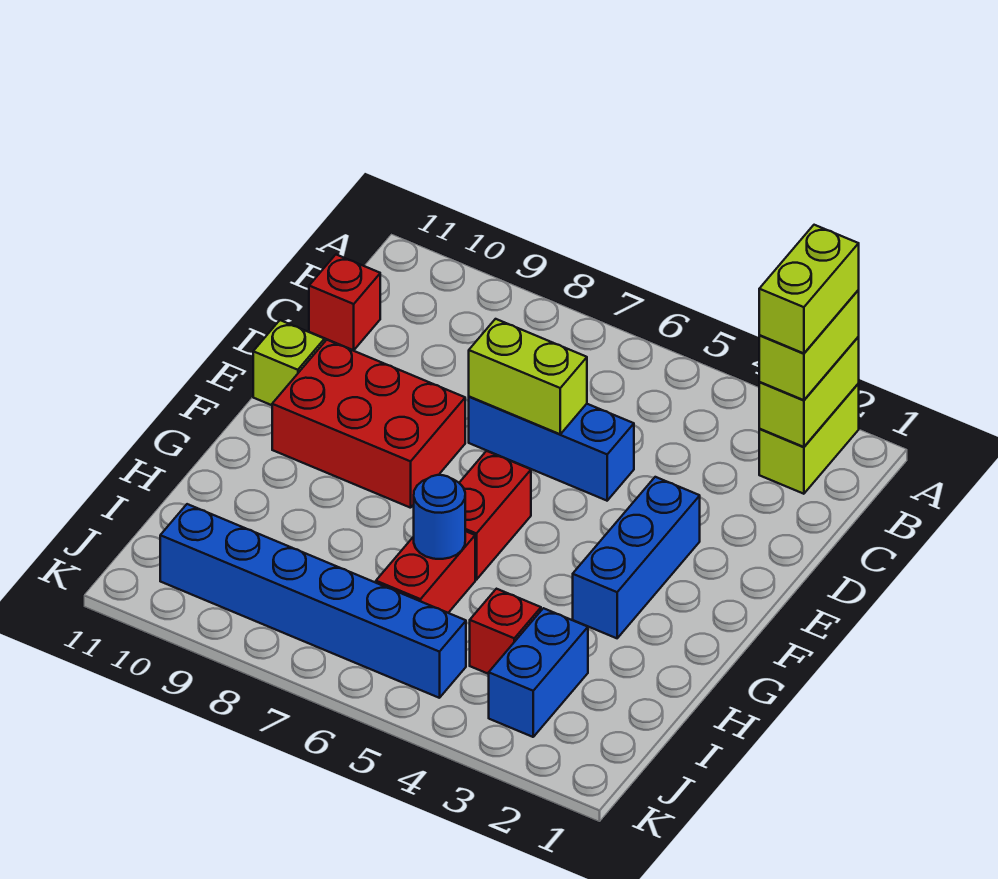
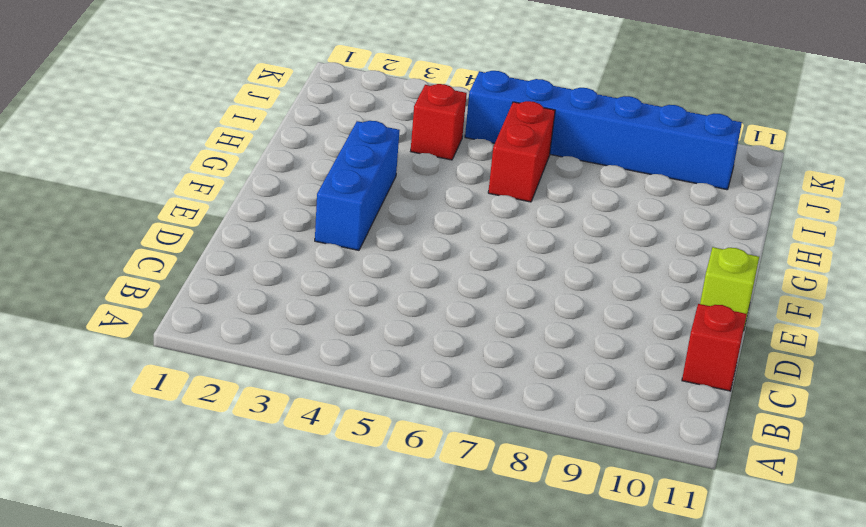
none -> lime brick A2:B2 level 1
none -> blue brick D5:D7 level 1
none -> red brick E8:F10 level 1

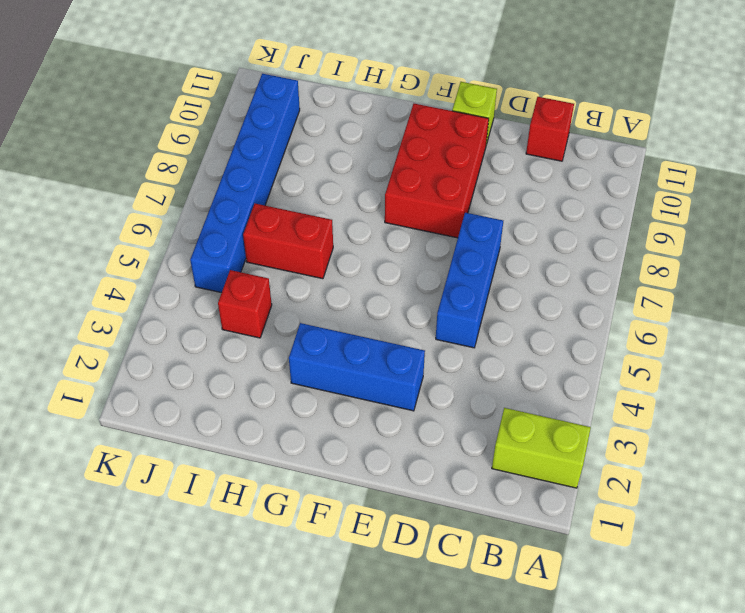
none -> red brick F6:G6 level 1
none -> blue brick I3:J3 level 1
none -> lime brick A2:B2 level 2

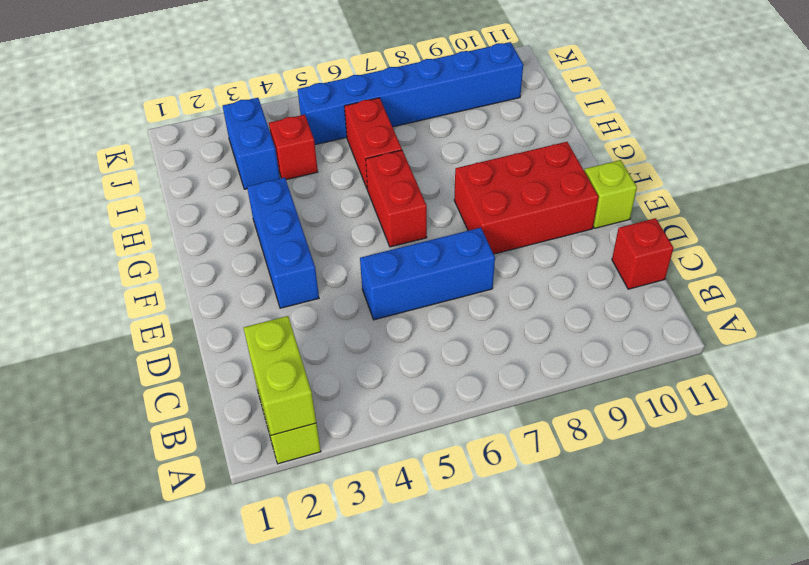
none -> lime brick D6:D7 level 2
none -> blue round brick H6 level 2
none -> lime brick A2:B2 level 3

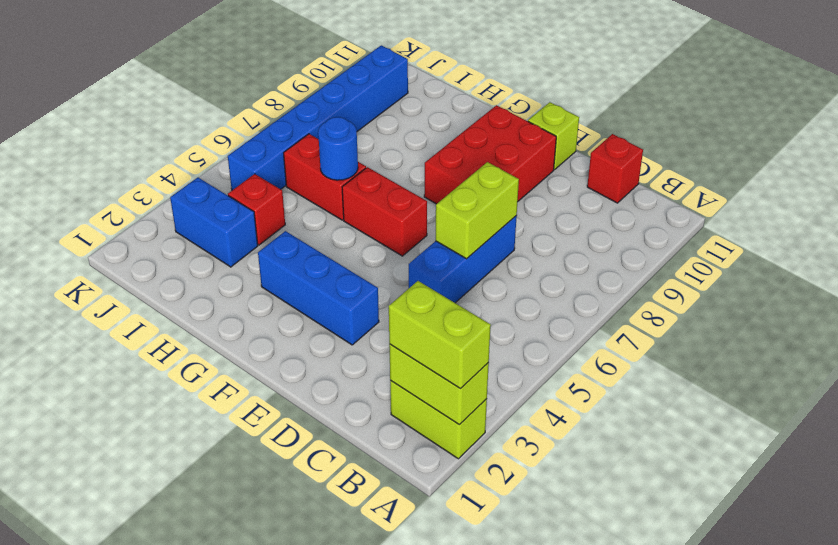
none -> lime brick A2:B2 level 4

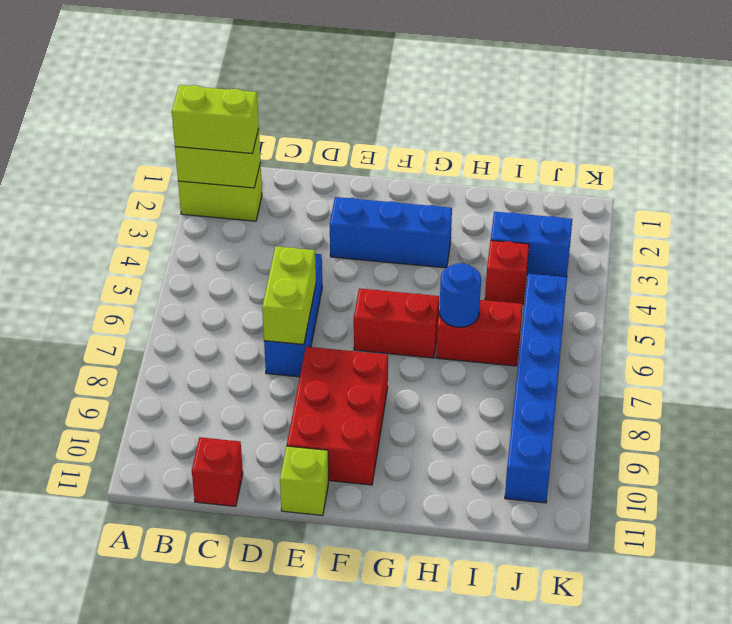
none -> lime brick A2:B2 level 4

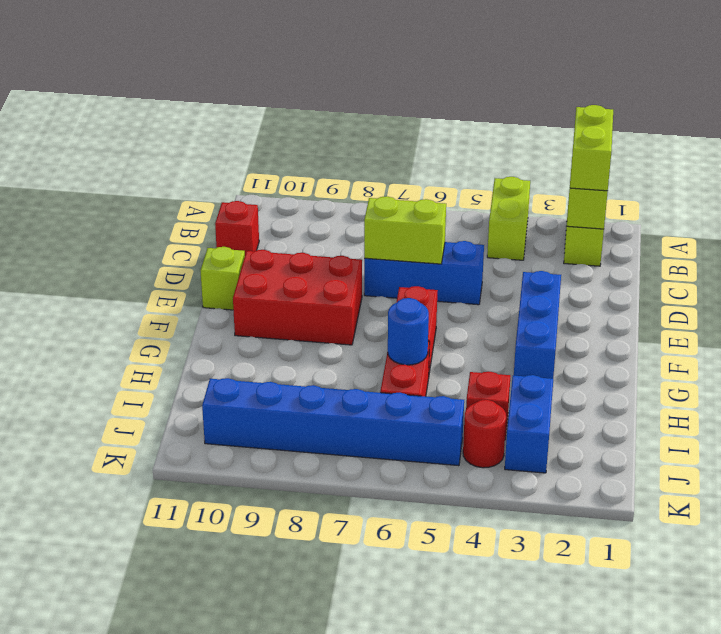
lime brick A4:B4 level 1 -> lime brick A2:B2 level 4
red round brick J4 level 1 -> none

